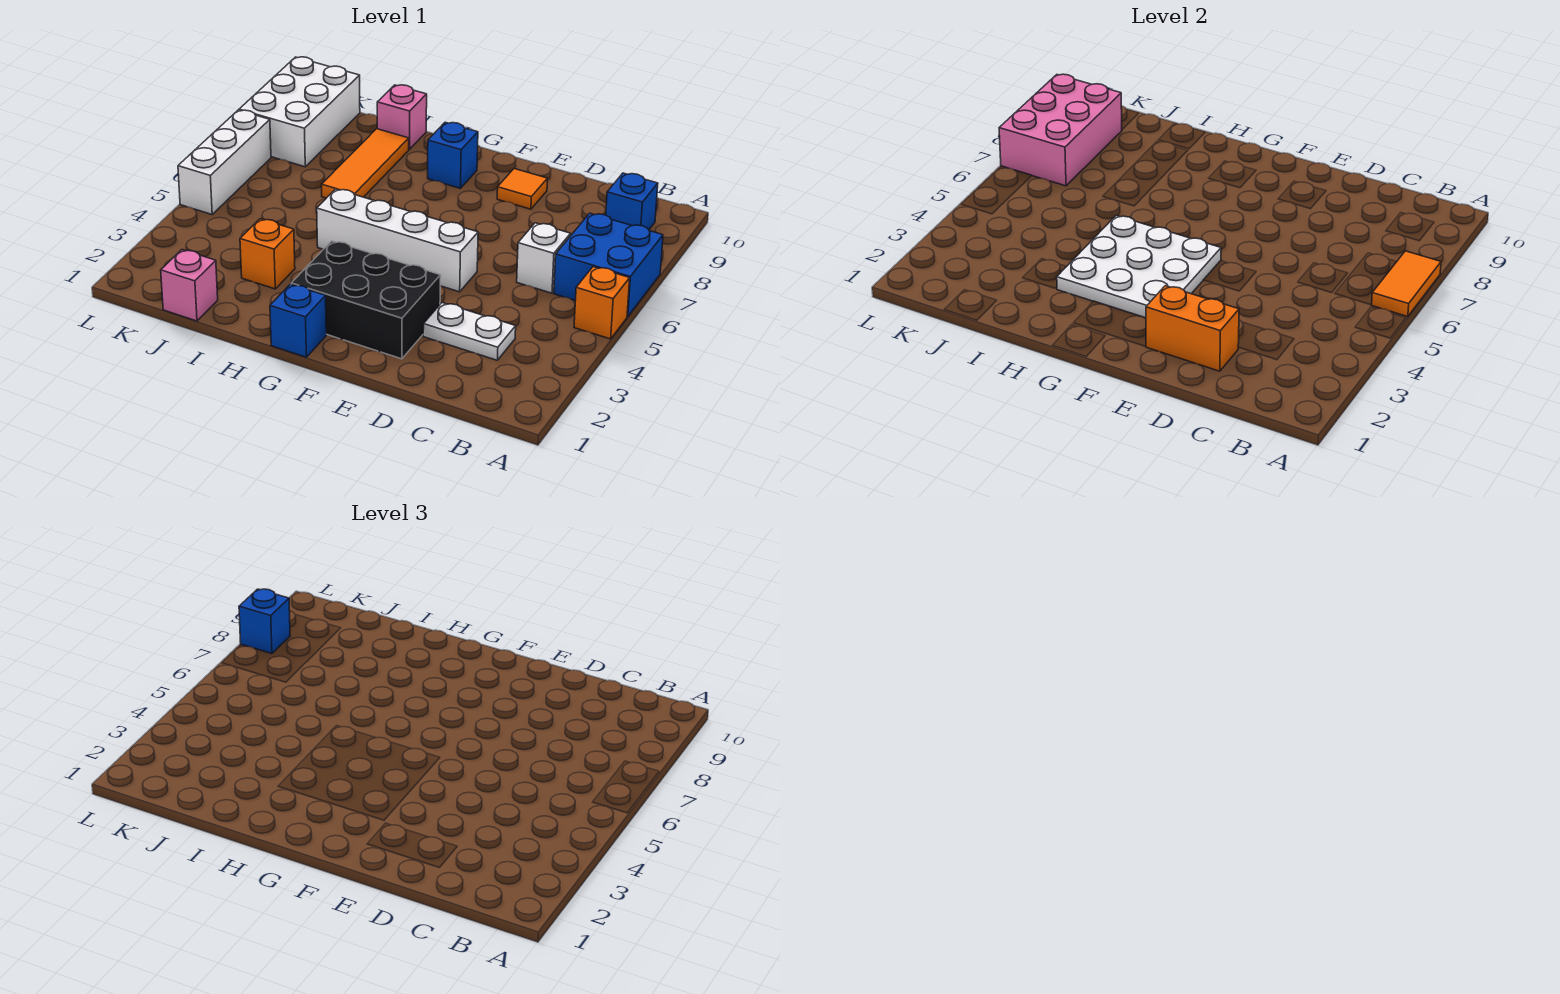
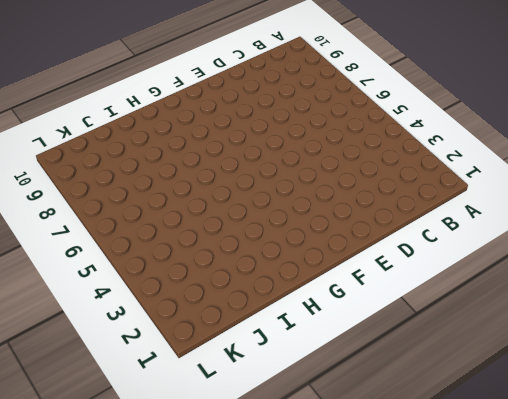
none -> orange brick A5 level 1
none -> blue brick A6:B7 level 1
none -> blue brick B9 level 1

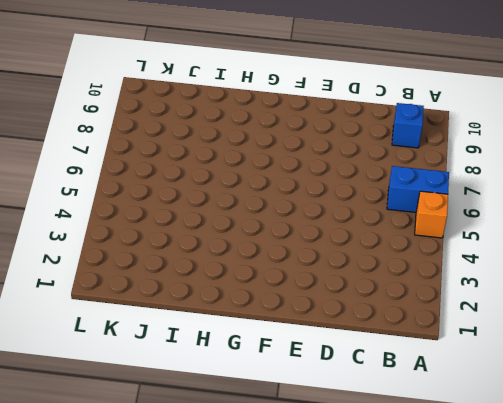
blue brick A6:B6 level 1 -> blue brick A6:B7 level 1
none -> white plate C3:D3 level 1
none -> white brick C6 level 1
none -> black brick E2:G3 level 1

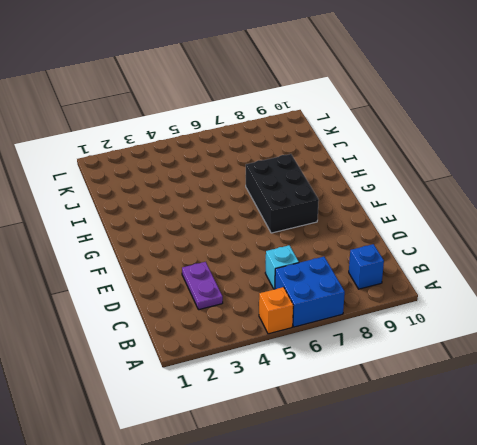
purple plate C3:D3 level 1 -> white plate C3:D3 level 1
cyan brick C6 level 1 -> white brick C6 level 1
black brick F7:H8 level 1 -> black brick E2:G3 level 1
none -> white brick E5:H5 level 1
none -> orange tile E9 level 1
none -> blue brick G1 level 1

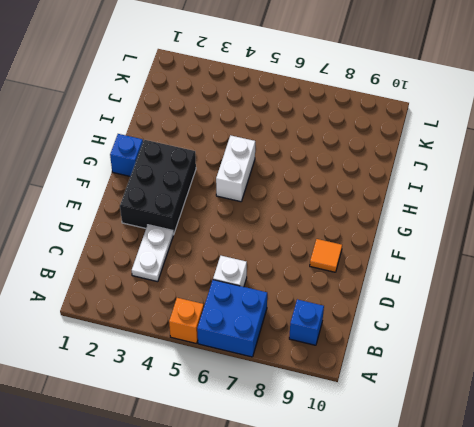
white brick G5:H5 level 1 -> white brick E5:H5 level 1
none -> blue brick G9 level 1
none -> orange brick I3 level 1
none -> orange tile I7:I9 level 1

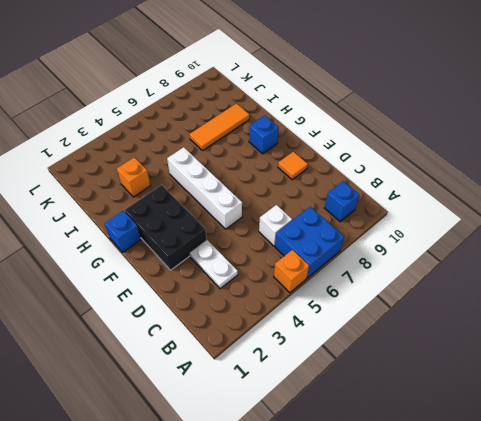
none -> pink brick I10 level 1
none -> pink brick J1 level 1
none -> white brick K8:L10 level 1

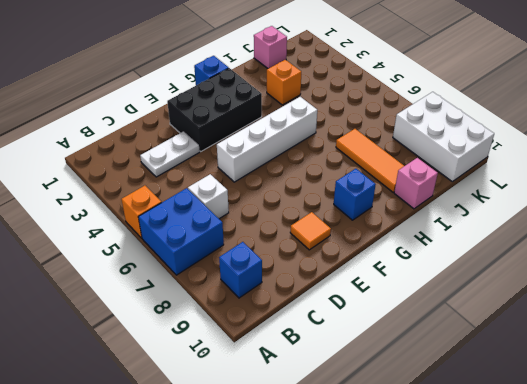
none -> white brick L5:L7 level 1
none -> orange tile A6:A7 level 2
none -> orange brick D2:E2 level 2

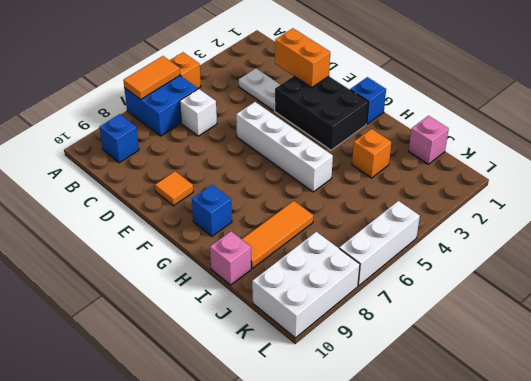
none -> white plate F3:H5 level 2
none -> pink brick K7:L9 level 2
none -> blue brick L8 level 3

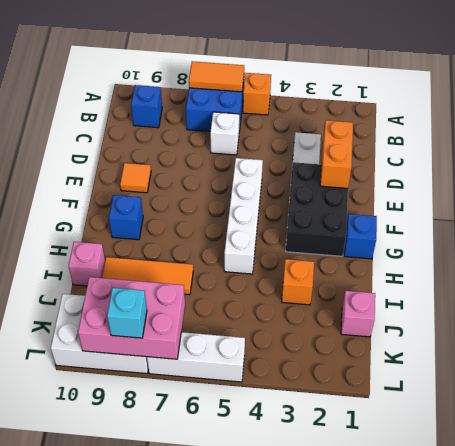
cyan brick L8 level 3 -> blue brick L8 level 3
none -> white plate F3:H5 level 2

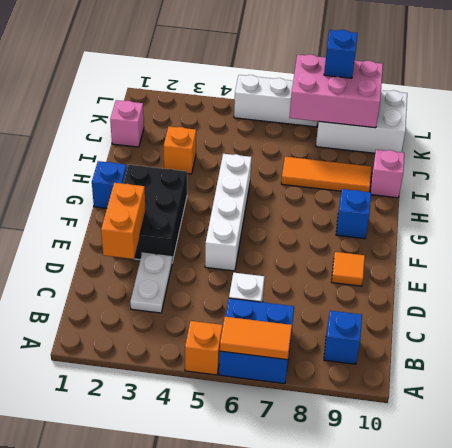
none -> white plate F3:H5 level 2

